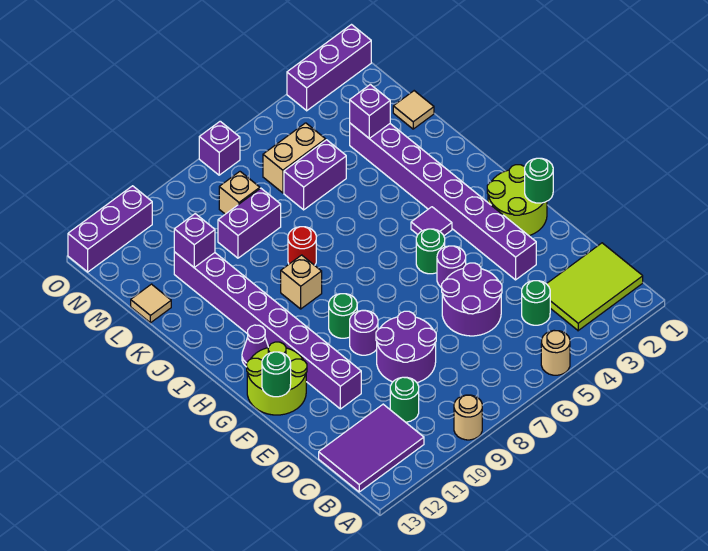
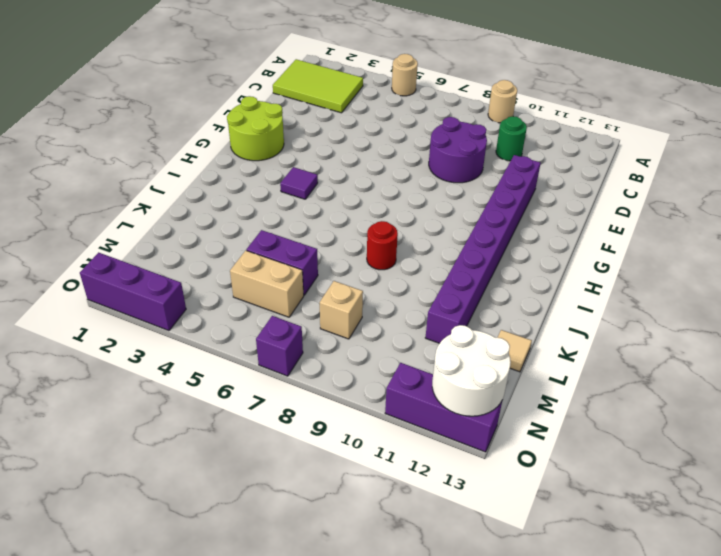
white round brick N12:O13 level 2 -> none
none -> purple tile B11:C13 level 1
none -> green round brick C4 level 1
none -> purple round brick D5:E6 level 1
none -> purple brick E3:L3 level 1

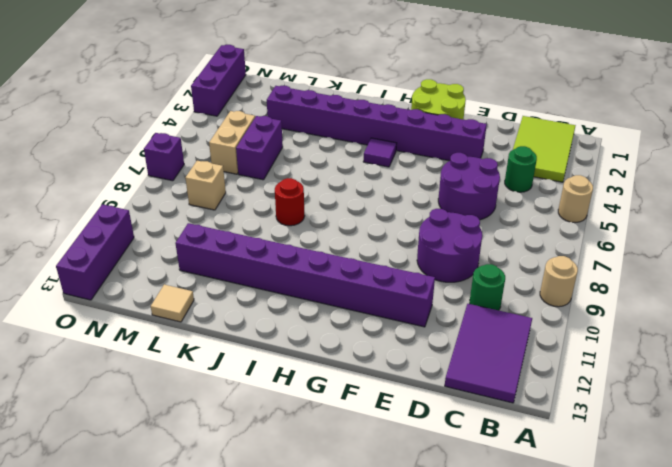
none -> purple round brick F5 level 1
none -> purple round brick F9 level 1
none -> lime round brick F12:G13 level 1
none -> green round brick G5 level 1

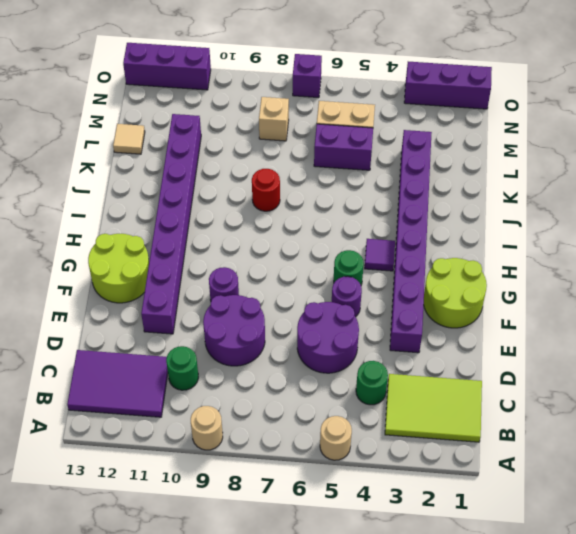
none -> green round brick G9 level 1
none -> purple cone H12 level 1
none -> tan brick I9 level 1
none -> tan tile L1 level 1

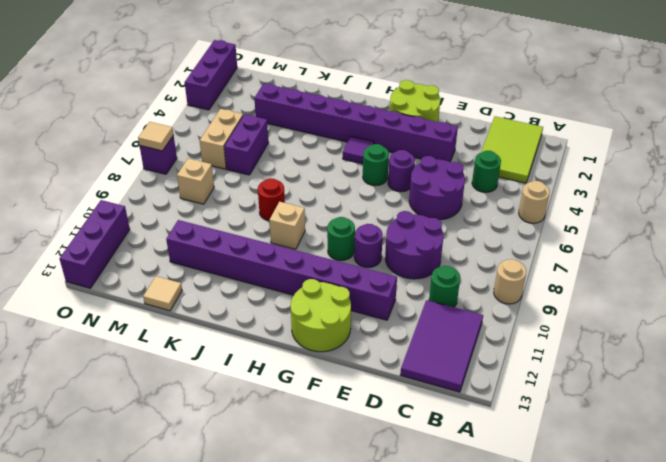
tan tile O7 level 2 -> tan tile L1 level 1
none -> purple cone H12 level 1
none -> purple brick L8:L9 level 1
none -> green round brick F1 level 2
none -> green round brick F13 level 2

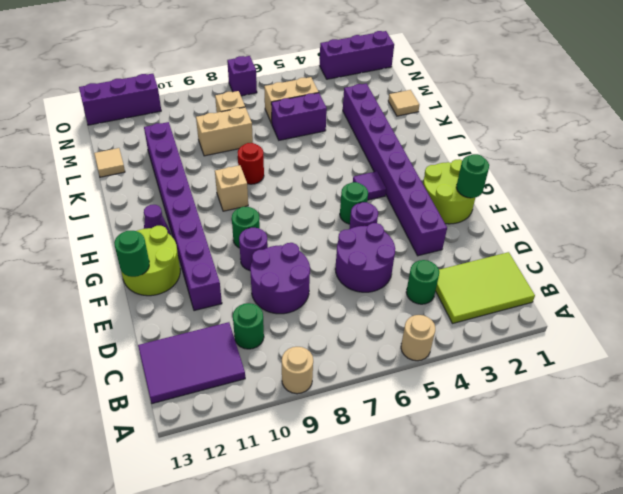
tan brick L8:L9 level 1 -> purple brick L8:L9 level 1
none -> purple brick L3 level 2
none -> purple brick L11 level 2

